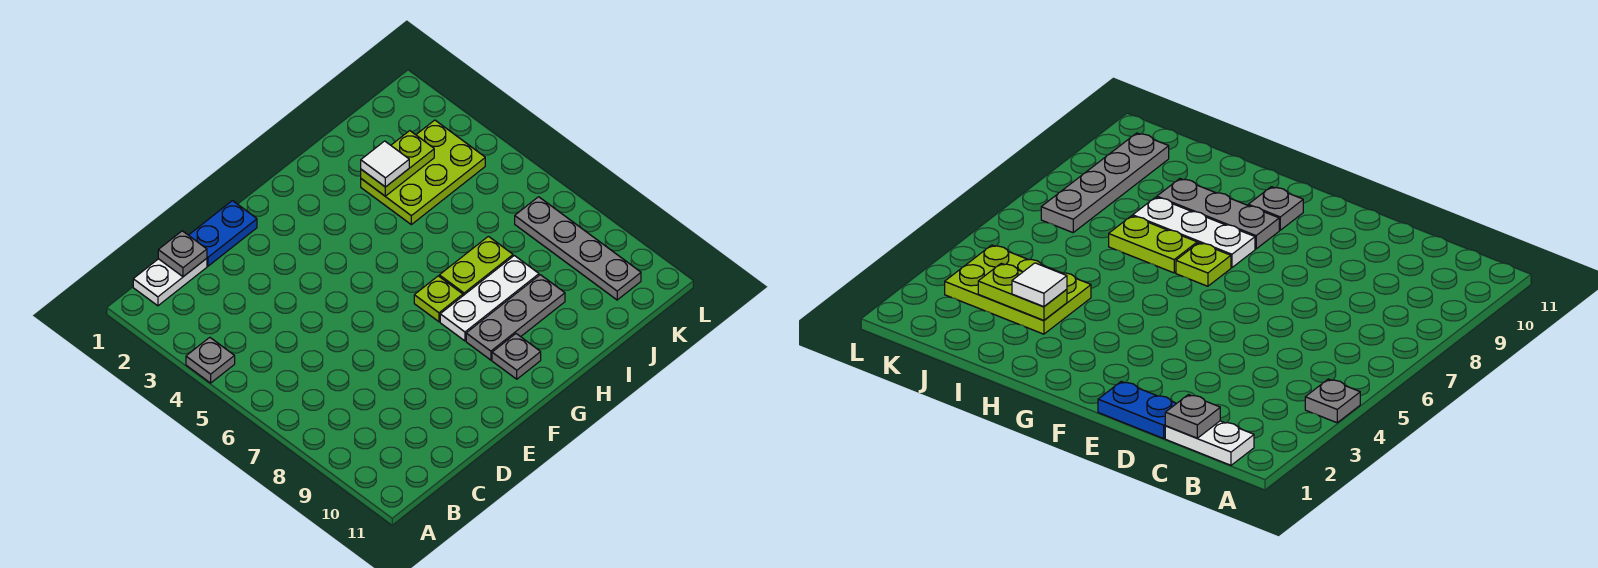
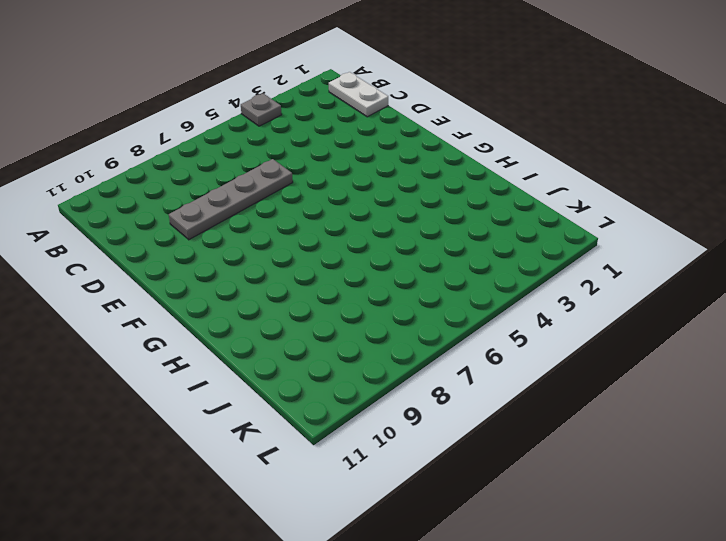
grey plate D6:D9 level 1 -> grey plate K7:K10 level 1
none -> blue plate D1:E1 level 1
none -> lime plate G7 level 1
none -> white plate G8:I8 level 1

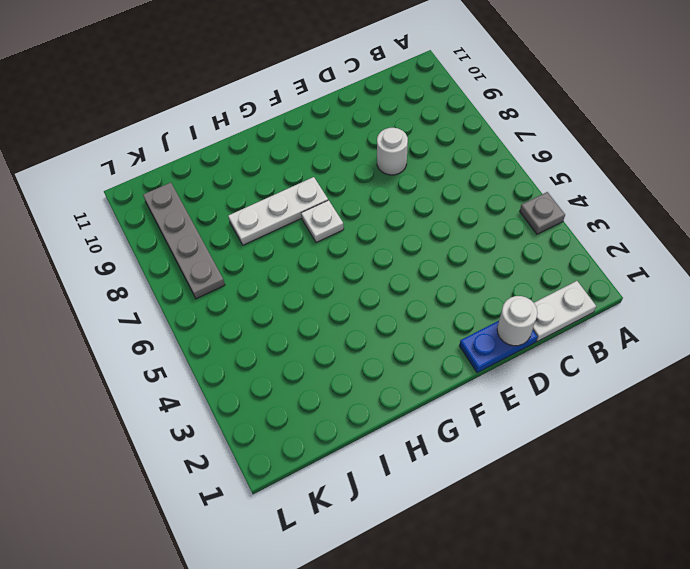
white round brick D1 level 2 -> none
white round brick D8 level 1 -> none
white plate G7 level 1 -> lime plate G7 level 1
none -> grey plate G9:I9 level 1
none -> grey plate G10 level 1
none -> lime plate H7:I7 level 1

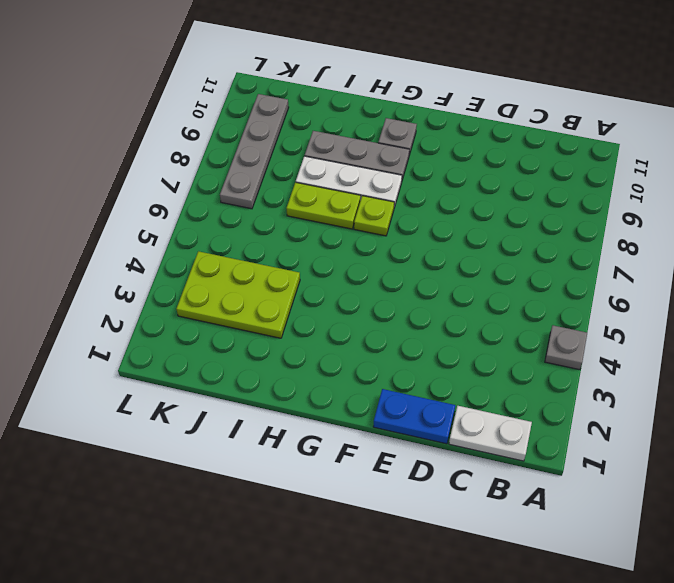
none -> grey plate C1 level 2
none -> lime plate I3:J3 level 2
none -> white tile I3 level 3

